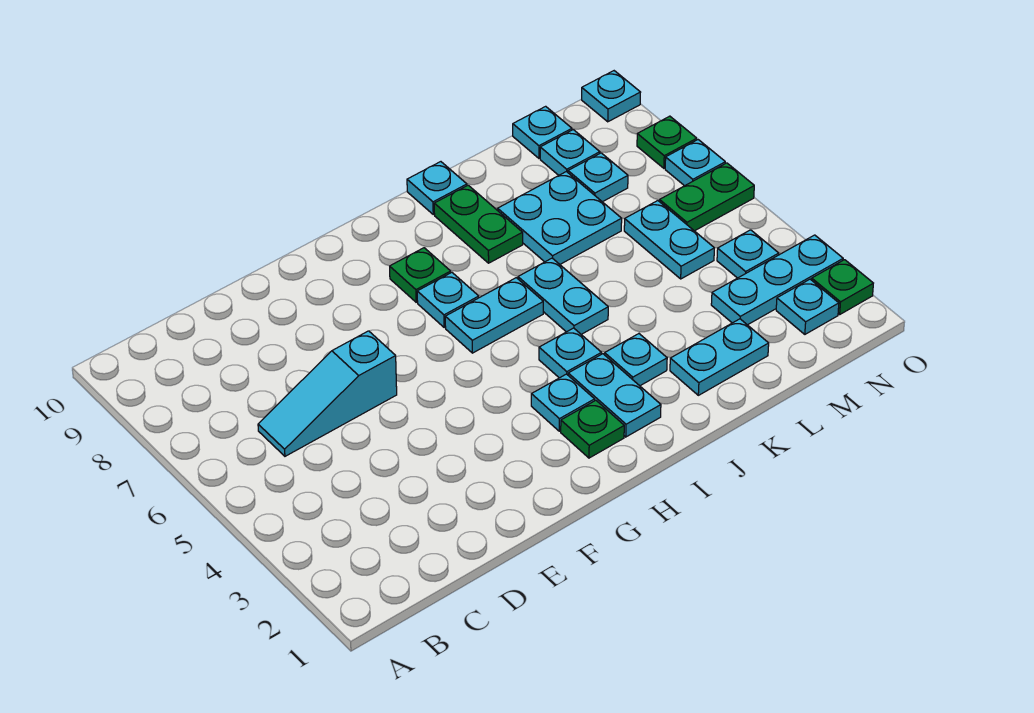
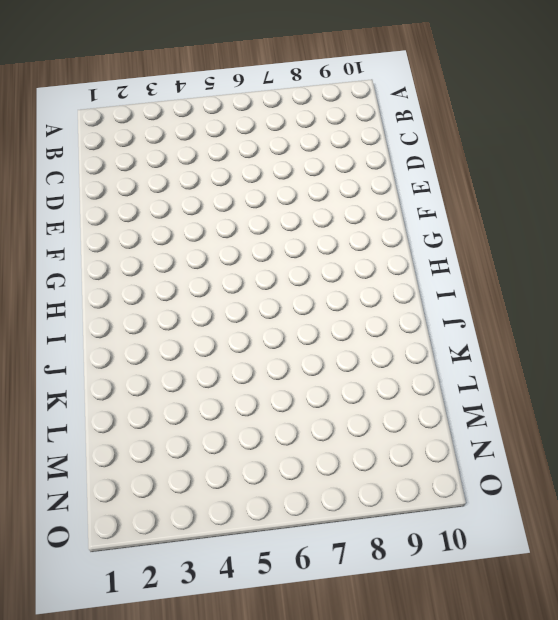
none -> cyan slope C6:E6 level 1 top E
none -> green plate H2 level 1
none -> cyan plate H3 level 1

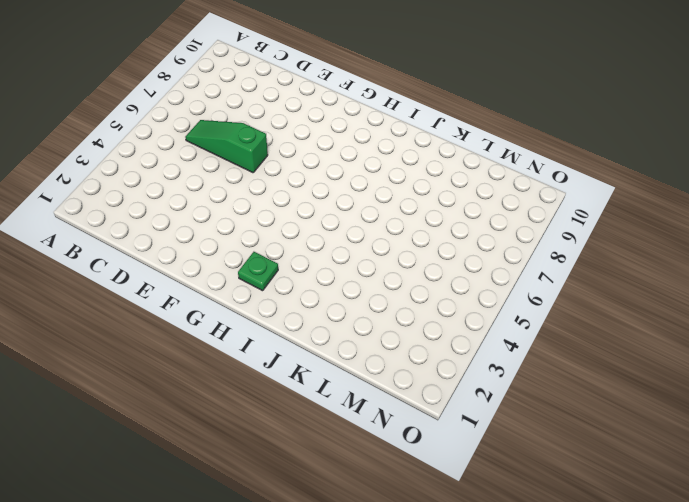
green slope C6:E6 level 1 top E -> cyan slope C6:E6 level 1 top E
none -> cyan plate H3 level 1
none -> cyan plate H6:I6 level 1
none -> cyan plate H7 level 1

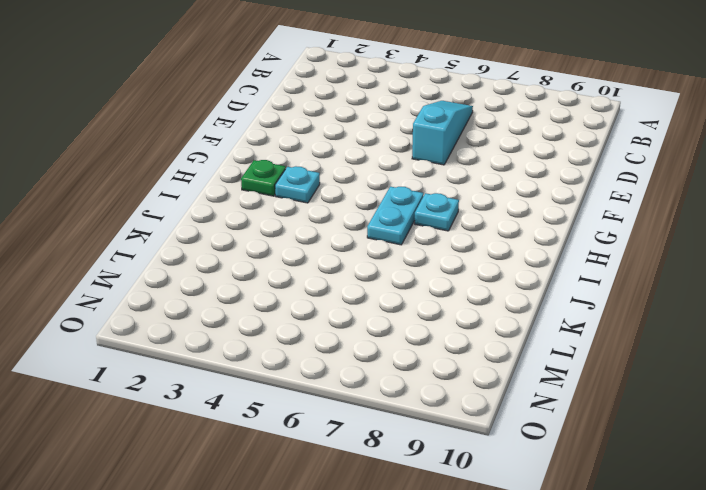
none -> green plate H8 level 1
none -> cyan plate I2:I3 level 1
none -> cyan plate I4 level 1

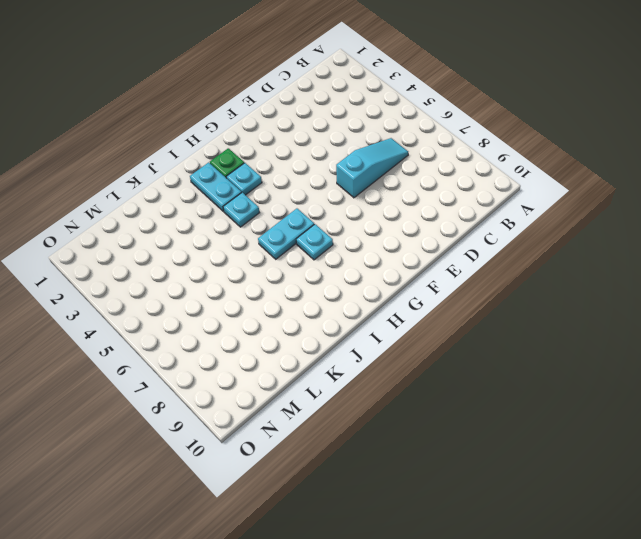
none -> green plate H8 level 1
none -> cyan plate J3 level 1
none -> cyan plate J5:J6 level 1

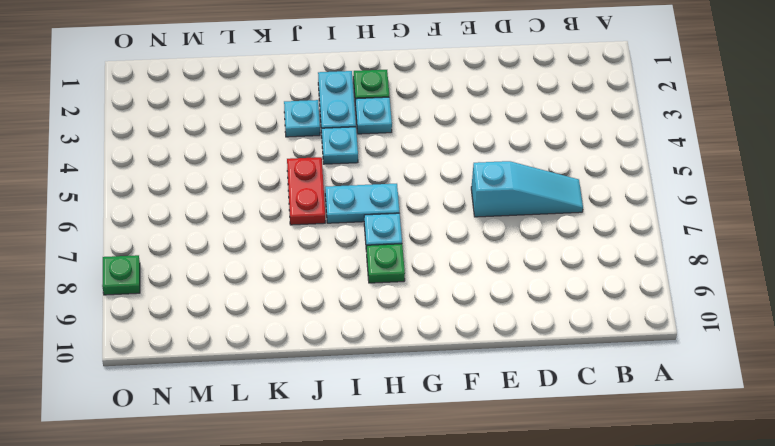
red plate J5:J6 level 1 -> cyan plate J5:J6 level 1
none -> green plate J8:J9 level 1
none -> cyan plate J10 level 1
none -> cyan plate K2:L2 level 1

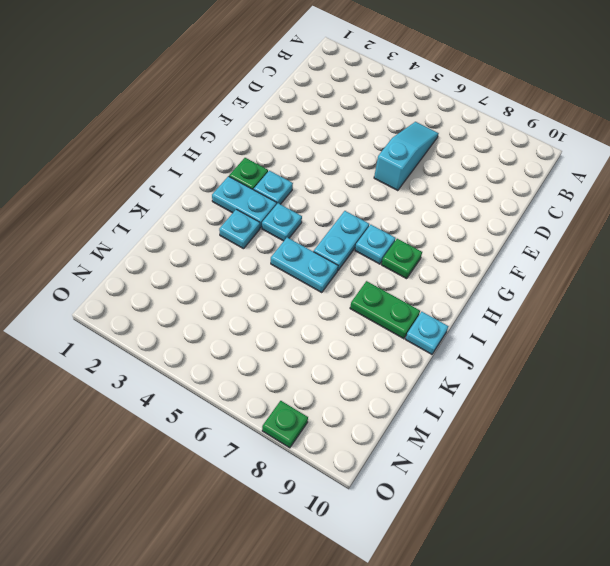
none -> cyan plate K2:L2 level 1
none -> cyan plate K7:L8 level 1
none -> cyan plate M3:O3 level 1

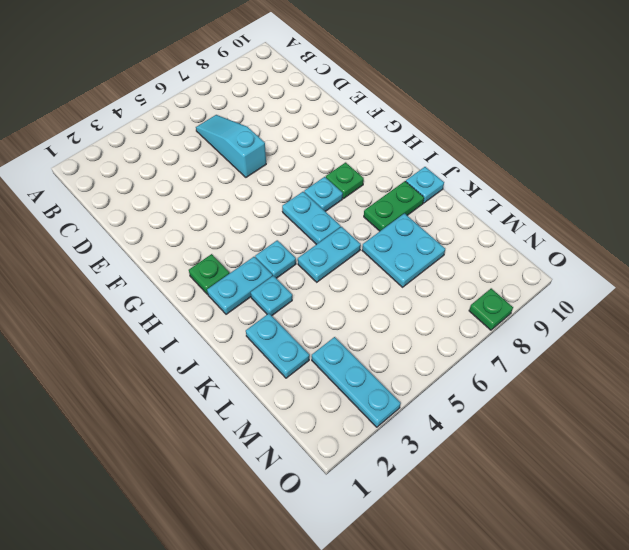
none -> cyan plate H3 level 1
none -> cyan plate M5:M6 level 1
none -> cyan plate M8 level 1

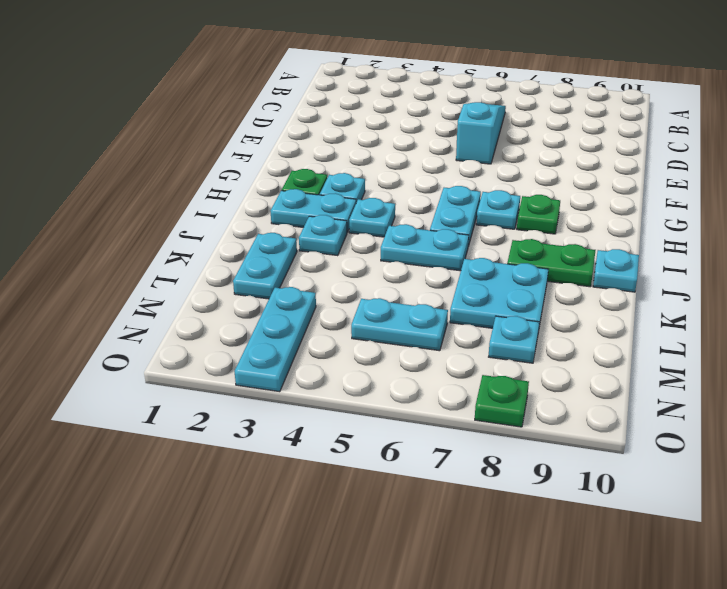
none -> cyan plate M9 level 1
none -> cyan plate M10 level 1
none -> cyan plate N2 level 1

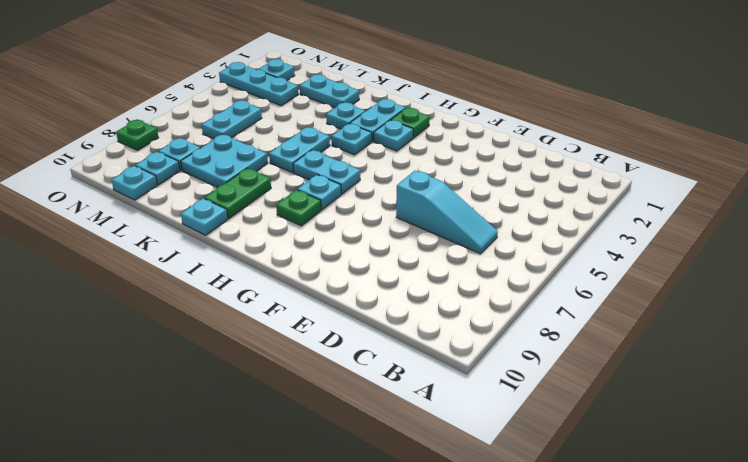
none -> cyan plate N4 level 1
none -> green plate N6:O6 level 1
none -> green plate O2 level 1

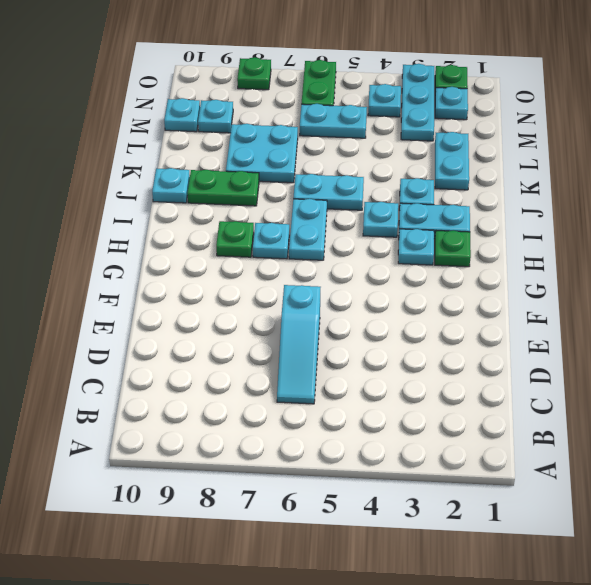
none -> cyan plate M8 level 1
none -> cyan plate O7 level 1
none -> cyan plate O10 level 1

